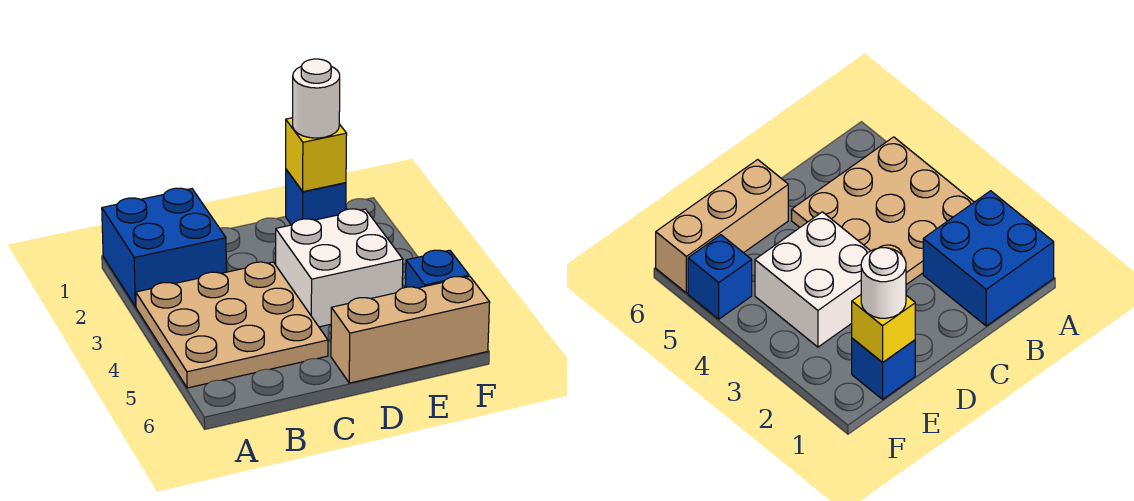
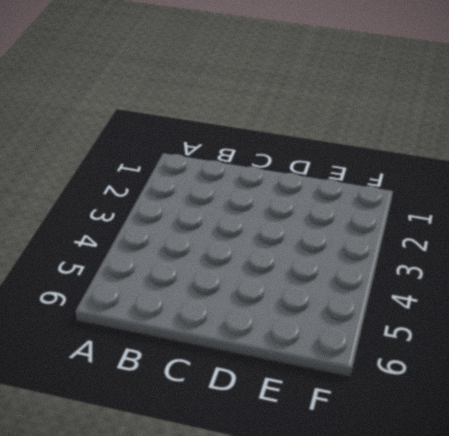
none -> blue brick A1:B2 level 1
none -> tan plate A3:C5 level 1

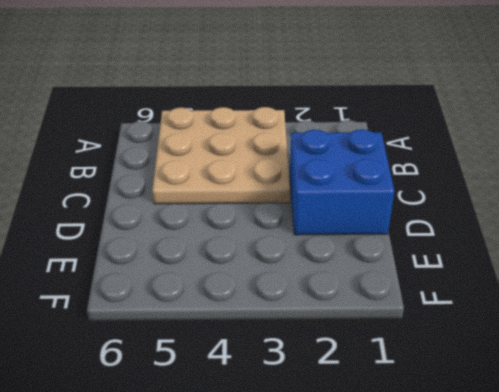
blue brick C1:D2 level 1 -> blue brick A1:B2 level 1
none -> white brick D3:E4 level 1
none -> tan brick D6:F6 level 1

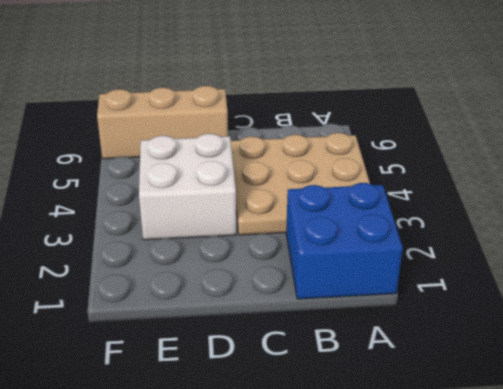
none -> blue brick E1 level 1
none -> blue brick F5 level 1

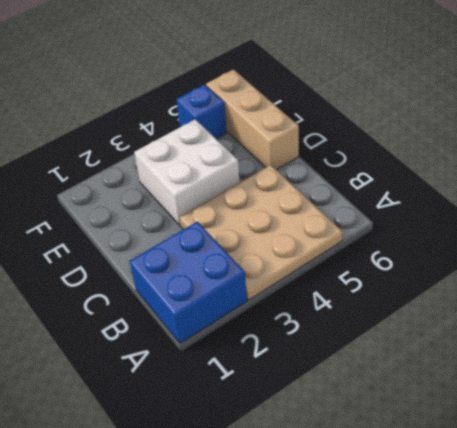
none -> blue brick E1 level 1
none -> yellow brick E1 level 2

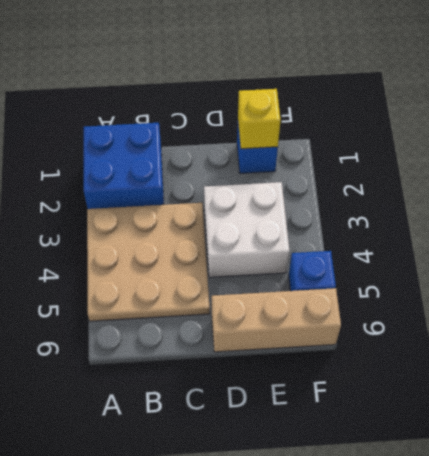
none -> white round brick E1 level 3

